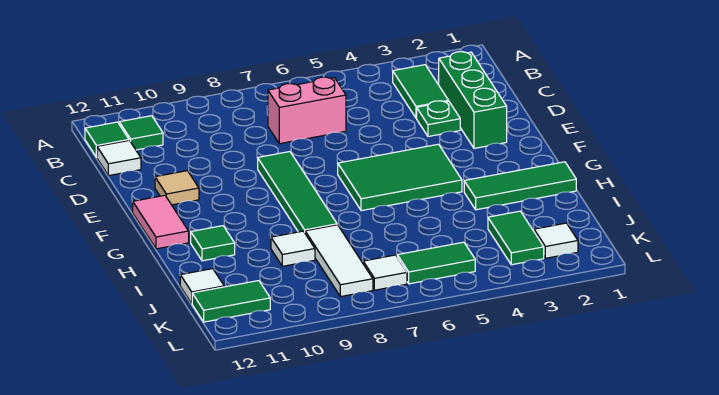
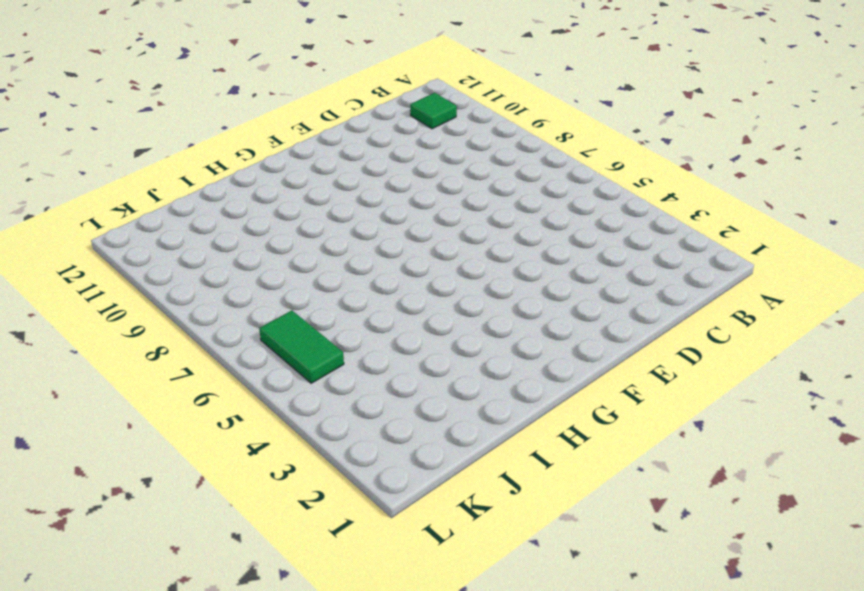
none -> green tile B3:C3 level 1
none -> green tile B12 level 1
none -> green brick C2:E2 level 1

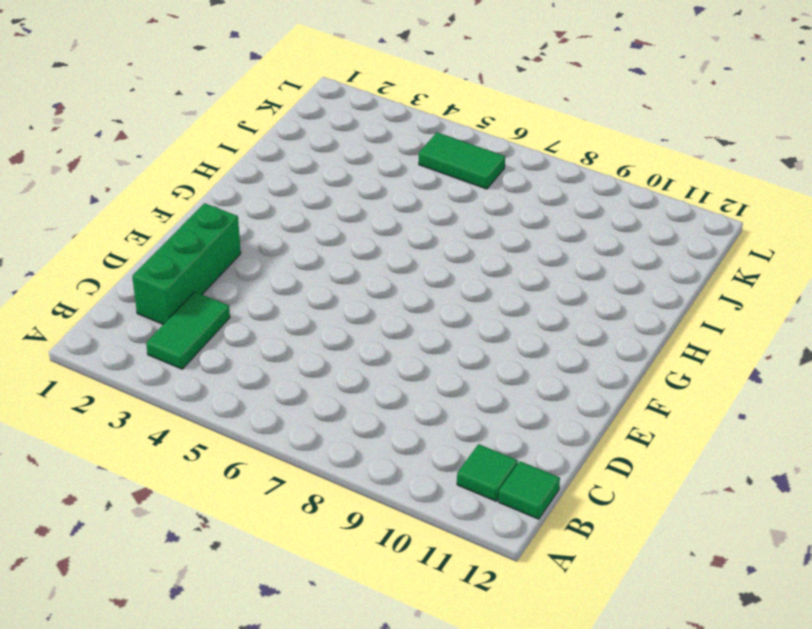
none -> pink brick C6:C7 level 1
none -> white tile C12 level 1
none -> green plate D3 level 1

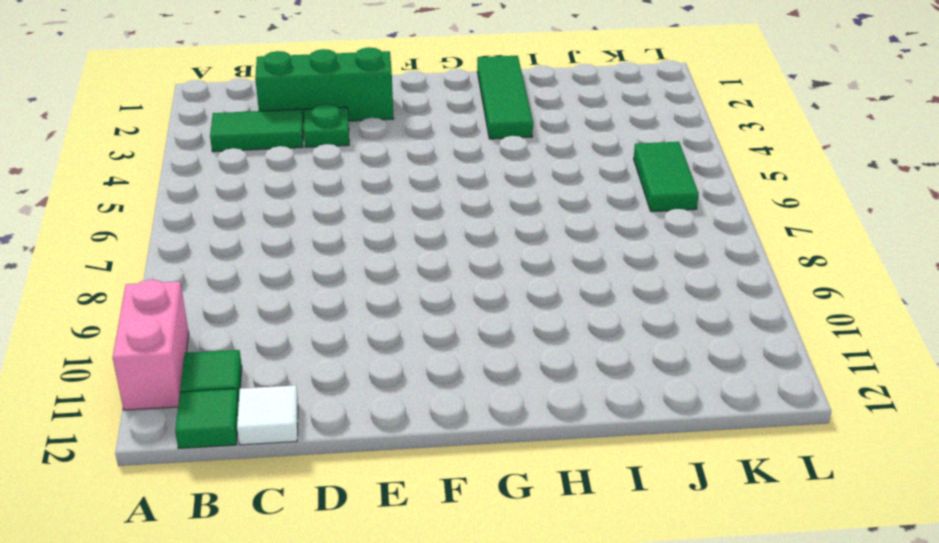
pink brick A10:A11 level 1 -> pink brick C6:C7 level 1
none -> green tile E8:H8 level 1
none -> tan tile E11 level 1
none -> green tile F4:G6 level 1

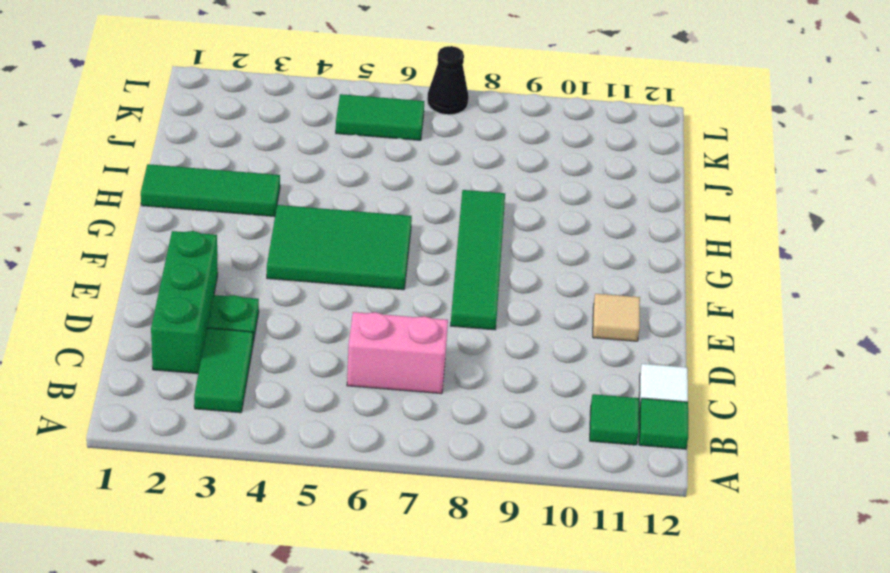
black cone L7 level 1 -> none
none -> pink tile F12:G12 level 1
none -> green tile H11 level 1
none -> white tile I8:K8 level 1

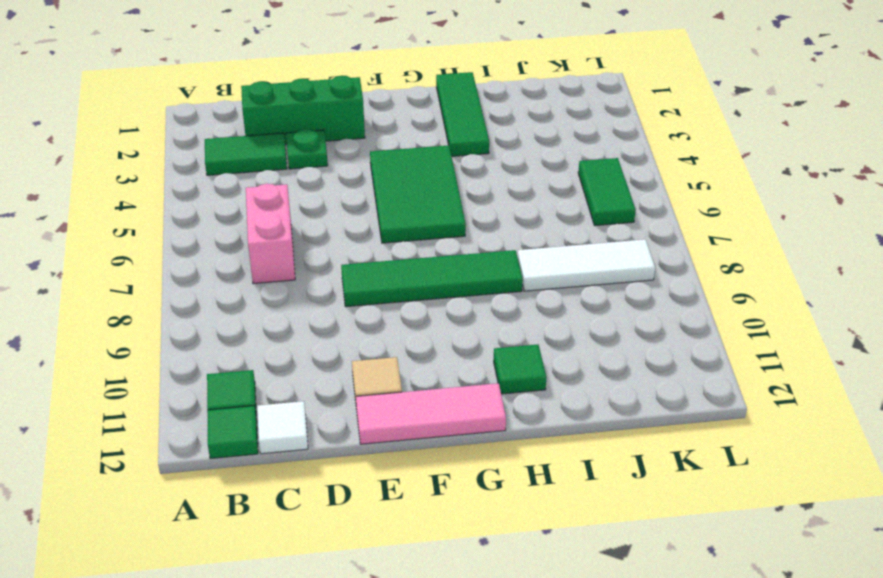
pink tile E12:G12 level 1 -> pink tile F12:G12 level 1
none -> white tile I9 level 1
none -> green tile J3:K3 level 1
none -> white tile J12 level 1

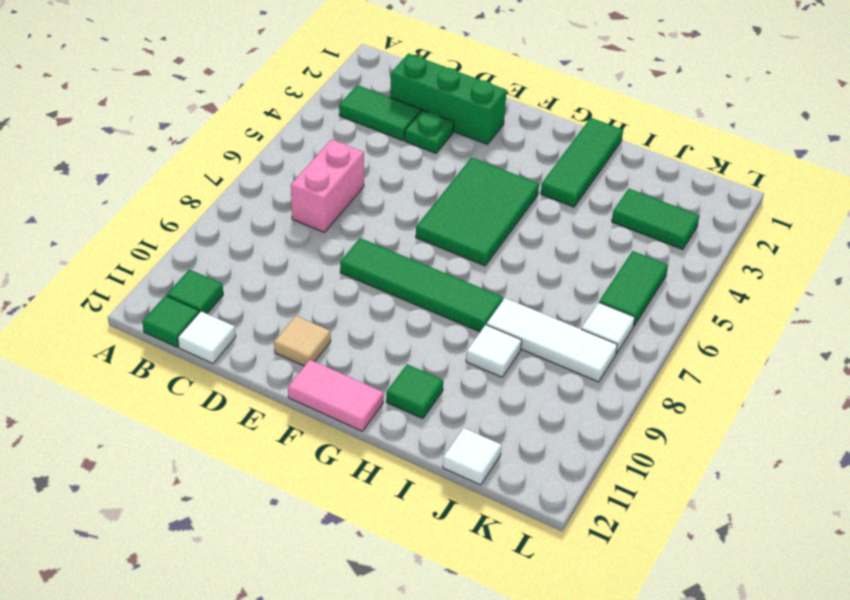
none -> white tile K2 level 1
none -> green tile K11:K12 level 1

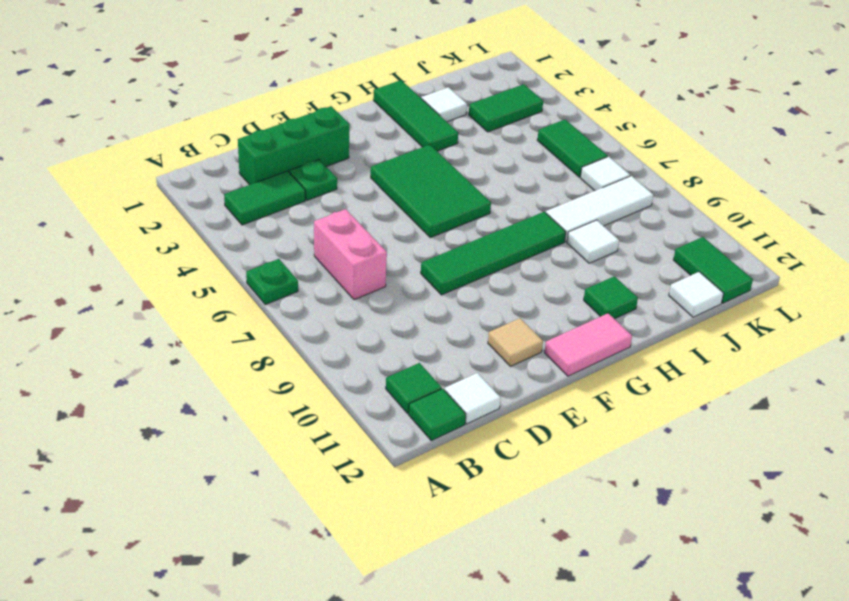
green plate A6 level 1 -> none
white tile I2 level 1 -> white tile K2 level 1

